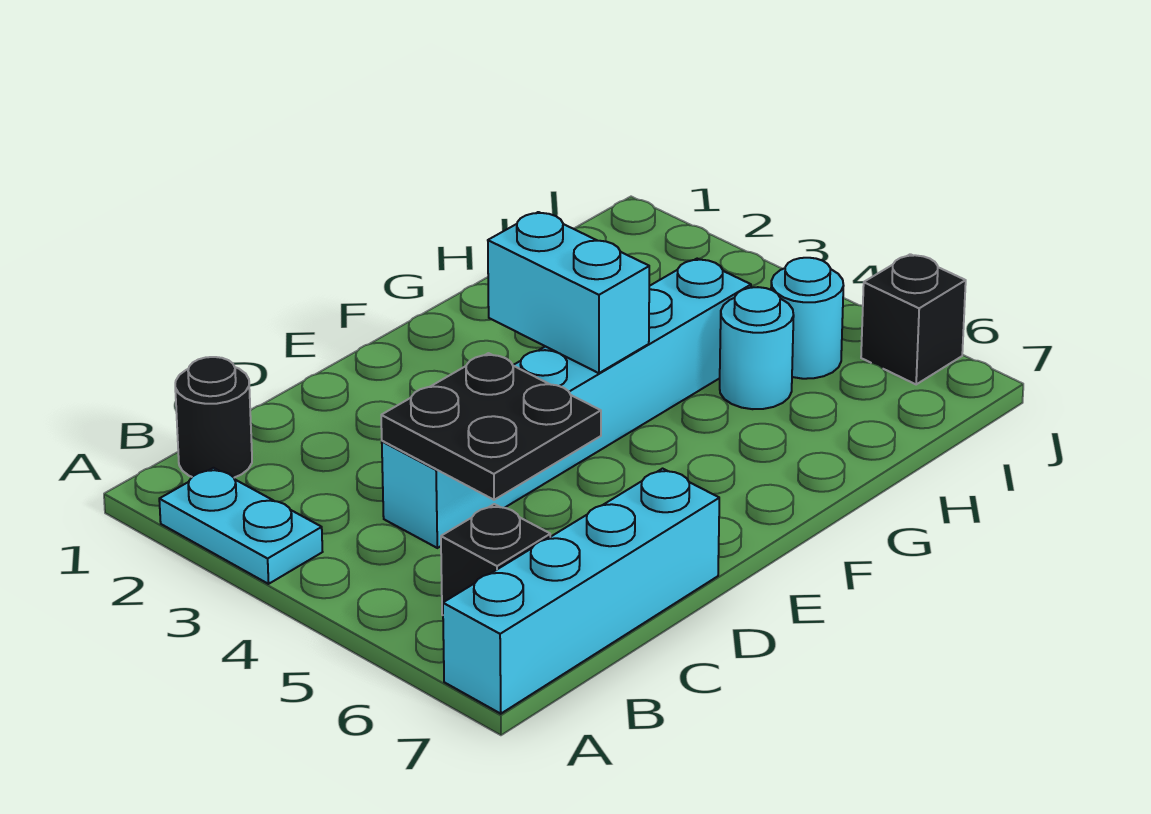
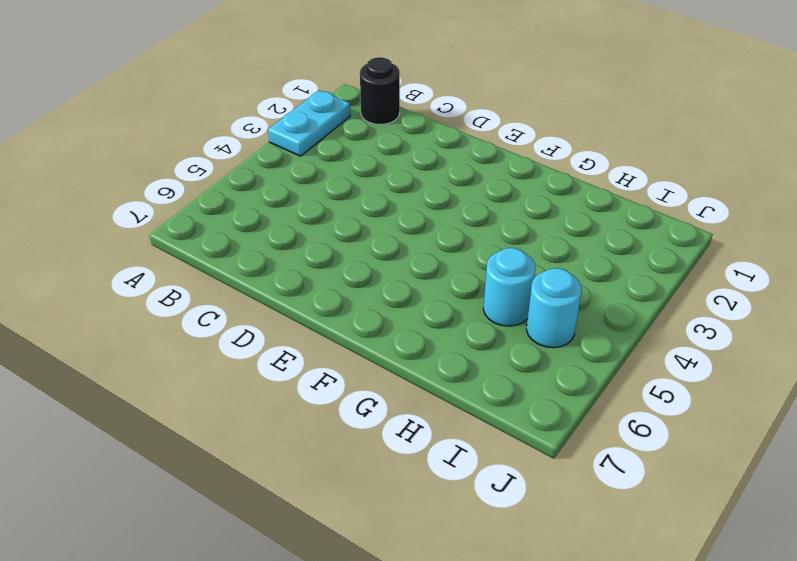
none -> cyan brick A7:D7 level 1
none -> black brick B6 level 1

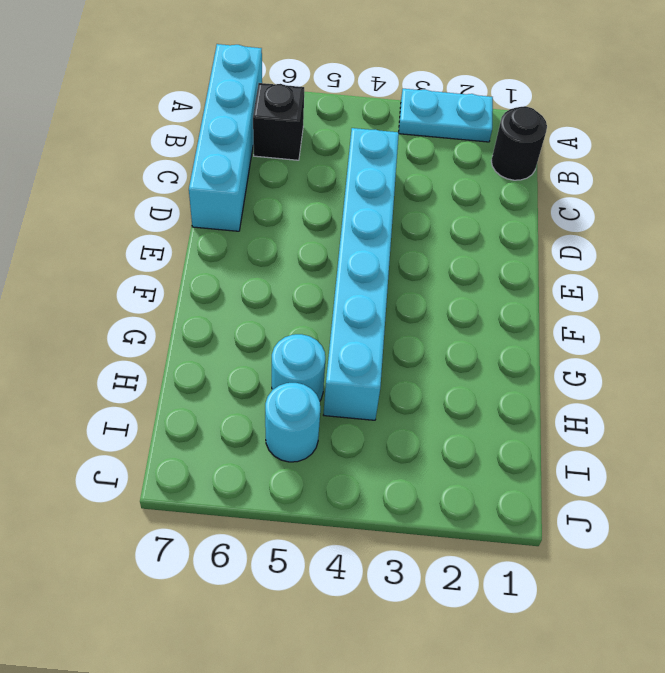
none -> black brick J6 level 1
none -> black plate C4:D5 level 2

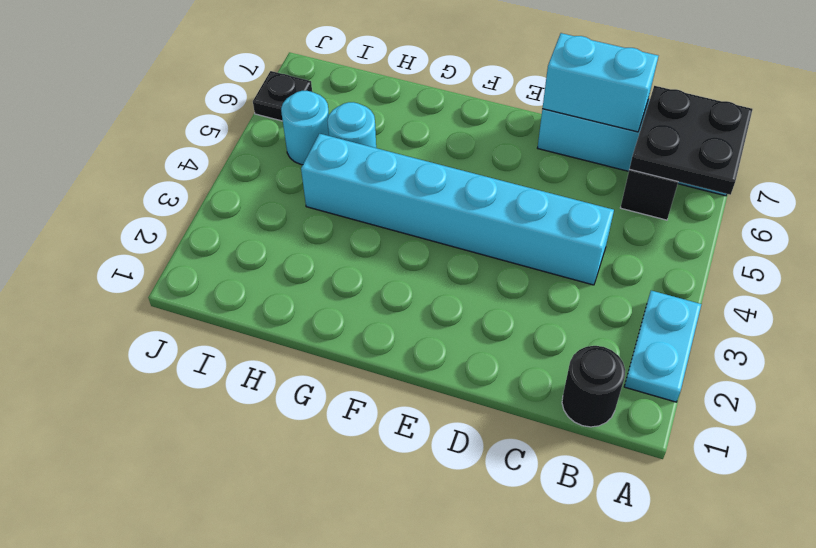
black plate A6:B7 level 2 -> black plate C4:D5 level 2
cyan brick C7:D7 level 2 -> cyan brick F3:F4 level 2
black plate J6 level 1 -> black brick J6 level 1

